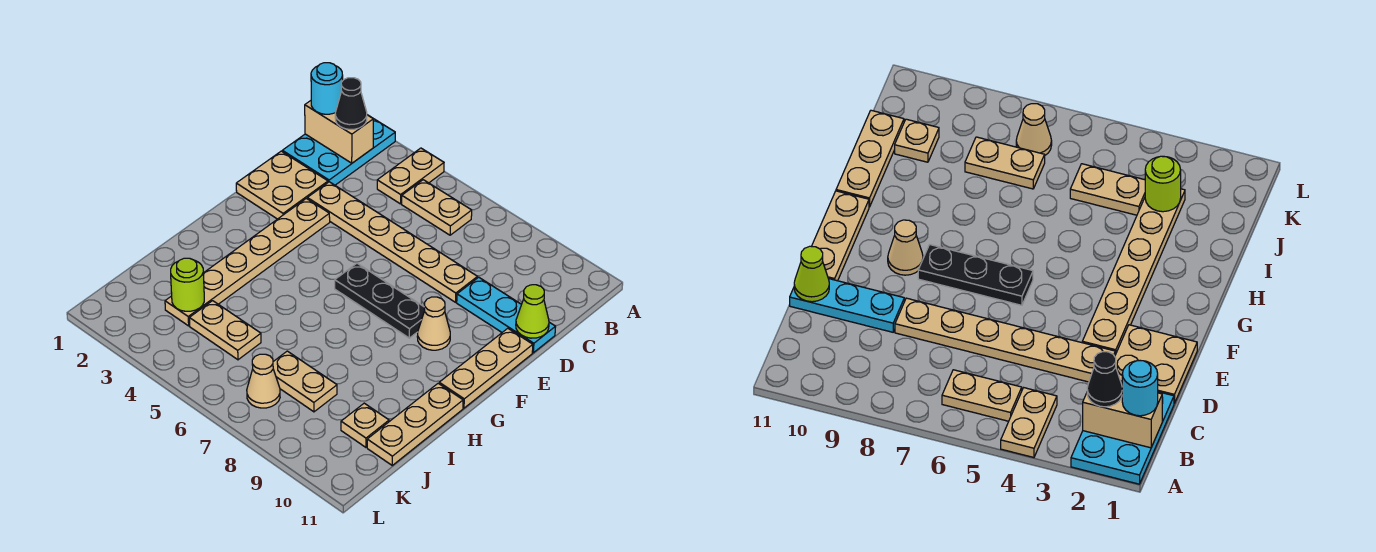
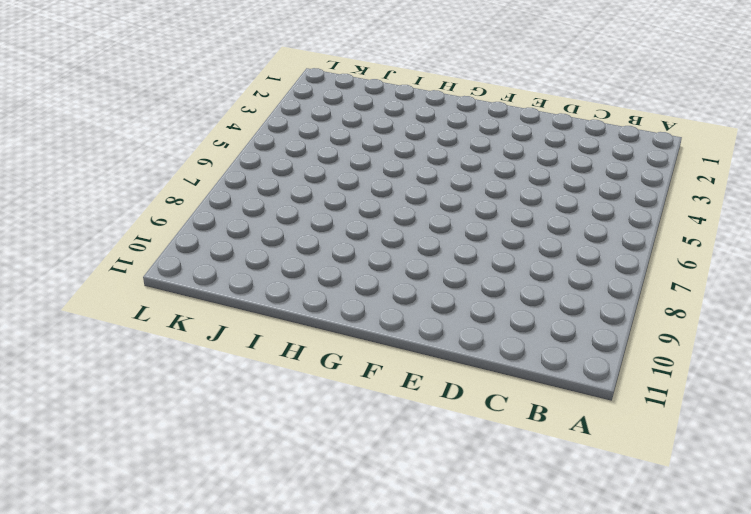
none -> cyan plate A1:C2 level 1
none -> tan plate A4:B4 level 1
none -> tan plate B5:B6 level 1

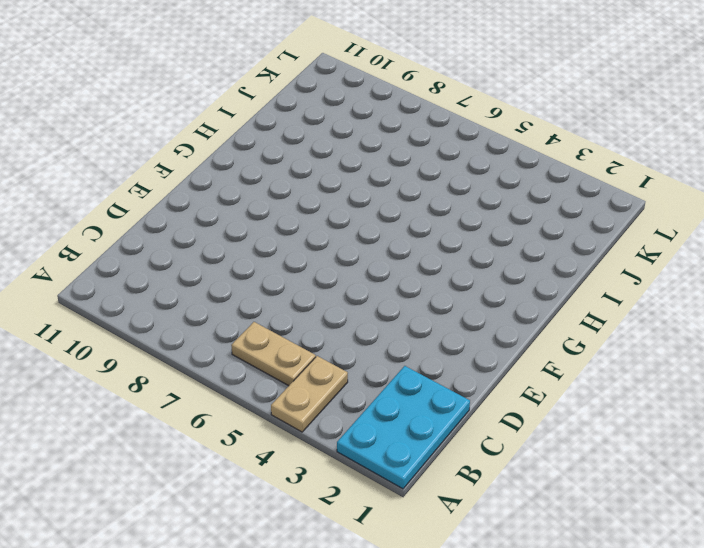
none -> tan plate D1:E2 level 1
none -> tan plate D3:D8 level 1
none -> cyan plate D9:D11 level 1

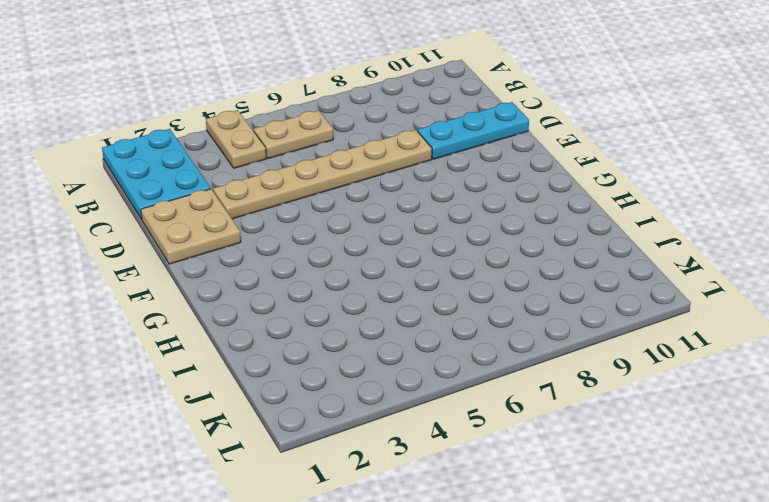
none -> tan plate E3:J3 level 1
none -> tan plate E11:G11 level 1
none -> black plate F6:F8 level 1

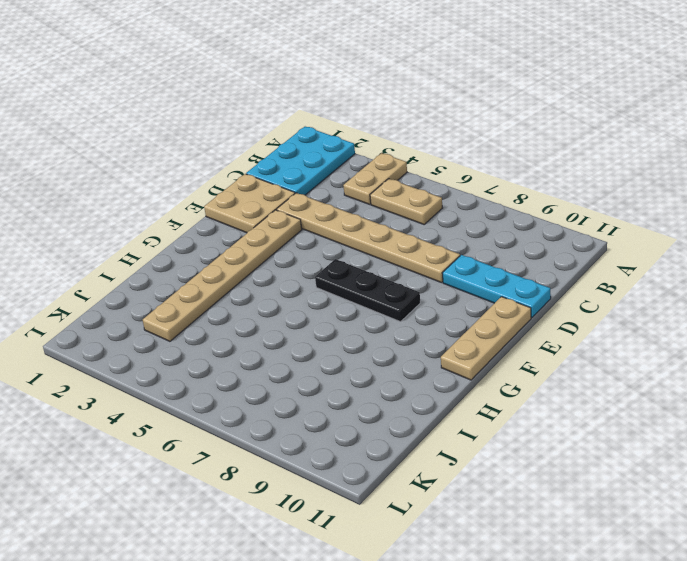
none -> tan cone F9 level 1
none -> tan plate H11:J11 level 1
none -> tan plate J4:J5 level 1

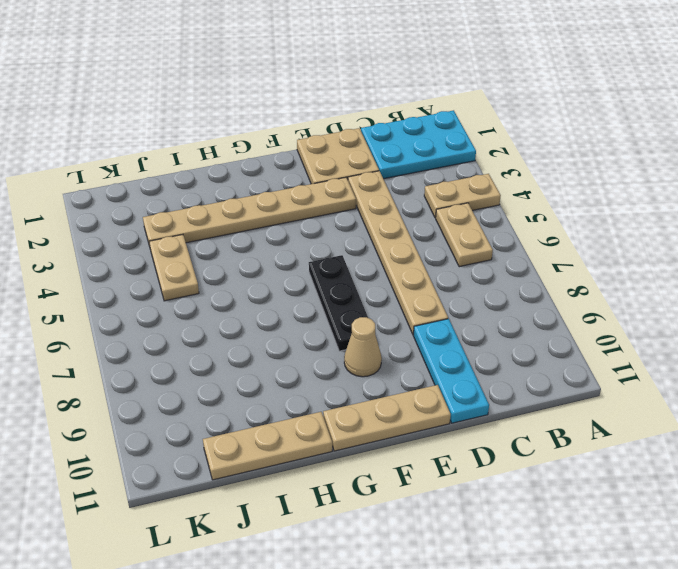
none -> tan plate J7:J8 level 1
none -> tan plate J10 level 1
none -> tan cone K7 level 1

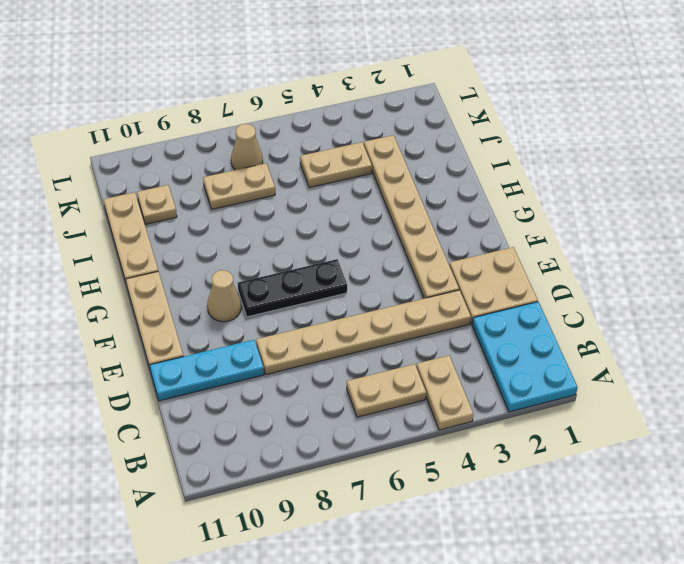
none -> tan brick B1:B2 level 2
none -> lime cone D11 level 2
none -> lime round brick J3 level 2

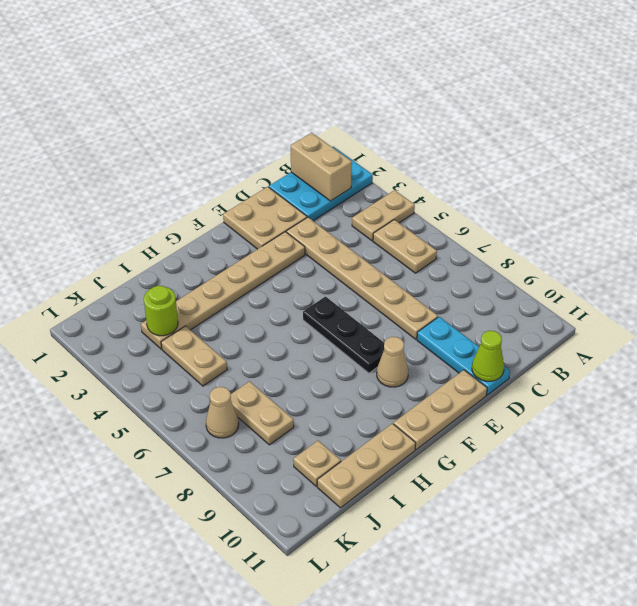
none -> cyan round brick B1 level 3
none -> black cone B2 level 3

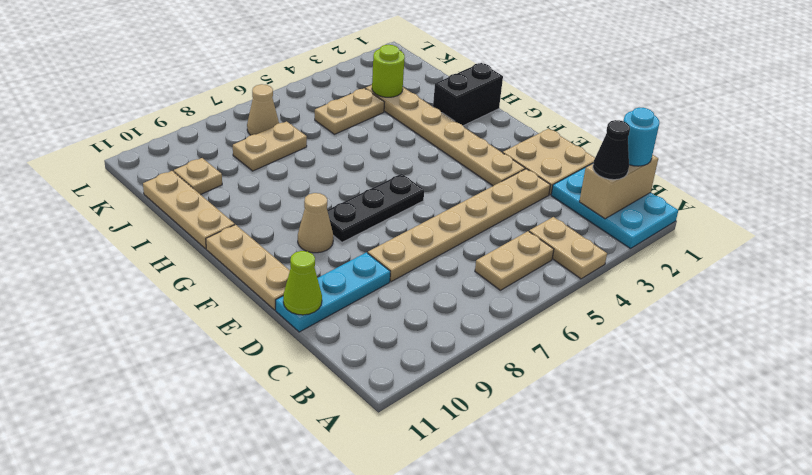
black brick H1:H2 level 1 -> none

